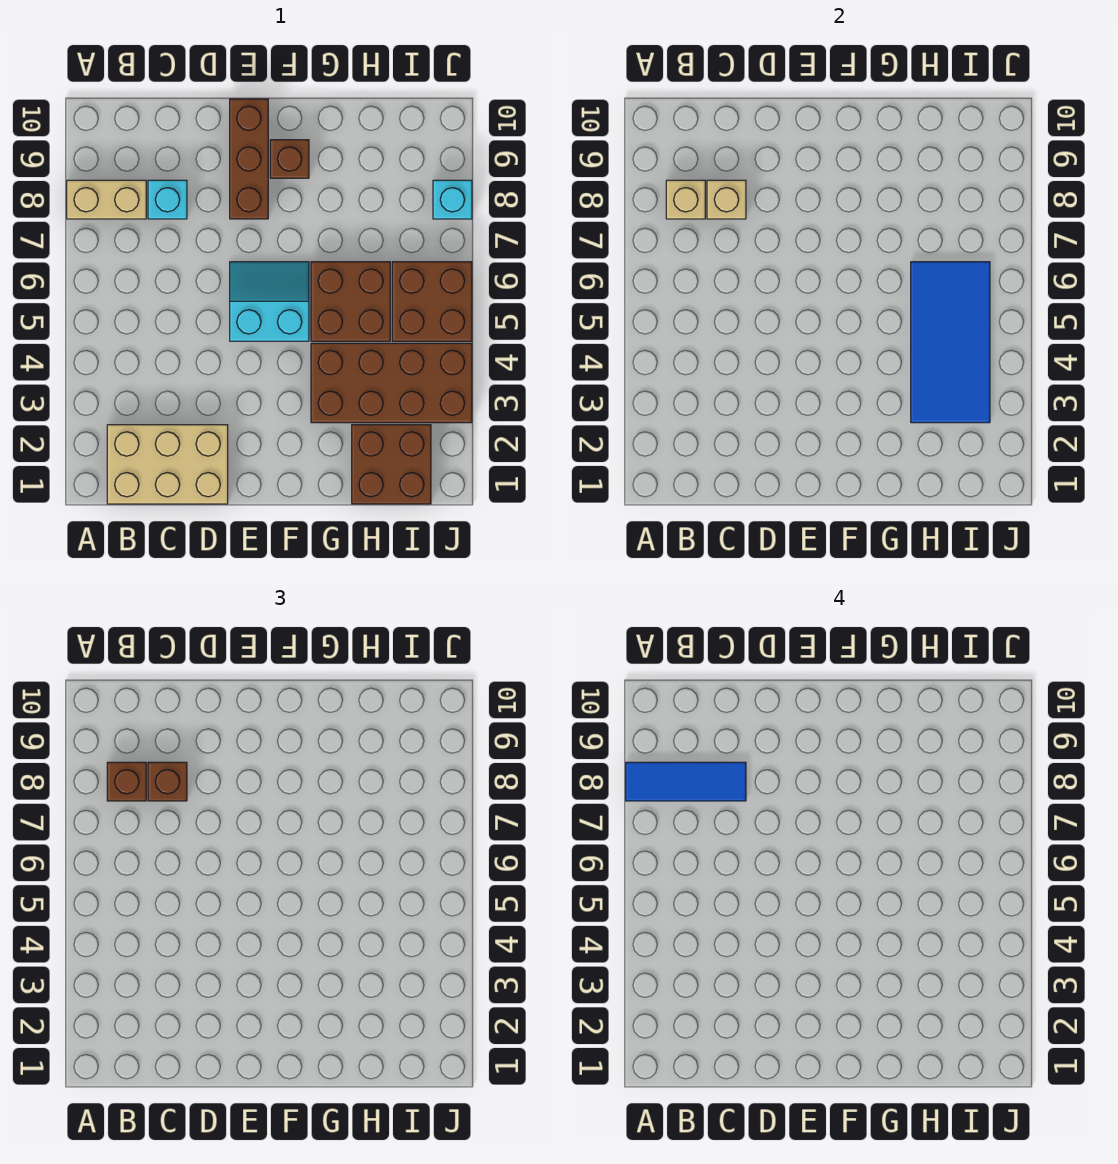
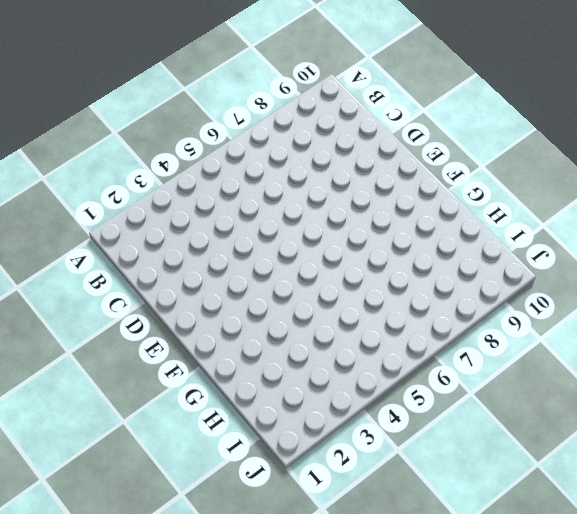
none -> tan brick A8:B8 level 1
none -> tan brick B1:D2 level 1
none -> cyan brick C8 level 1

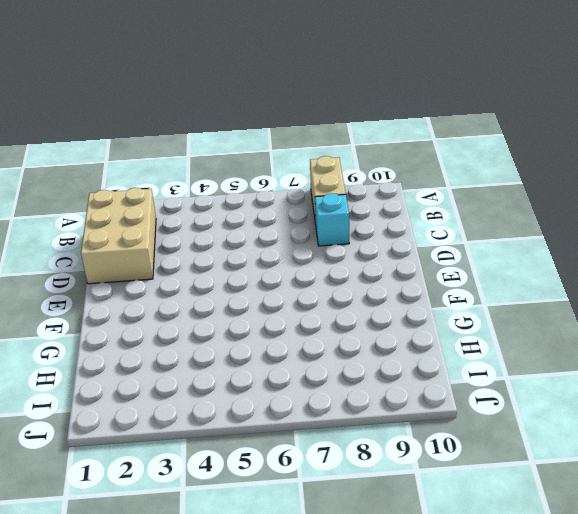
none -> cyan slope E5:F6 level 1 top 5
none -> brown brick E8:E10 level 1
none -> brown brick F9 level 1

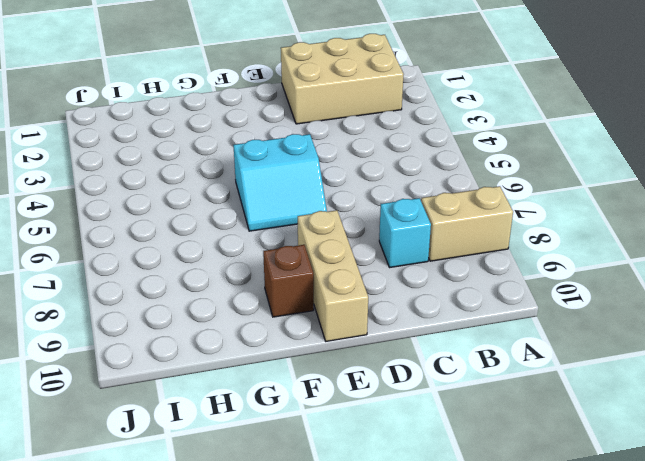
tan brick E8:E10 level 1 -> brown brick E8:E10 level 1
none -> brown brick G3:J4 level 1
none -> brown brick G5:H6 level 1
none -> brown brick H1:I2 level 1

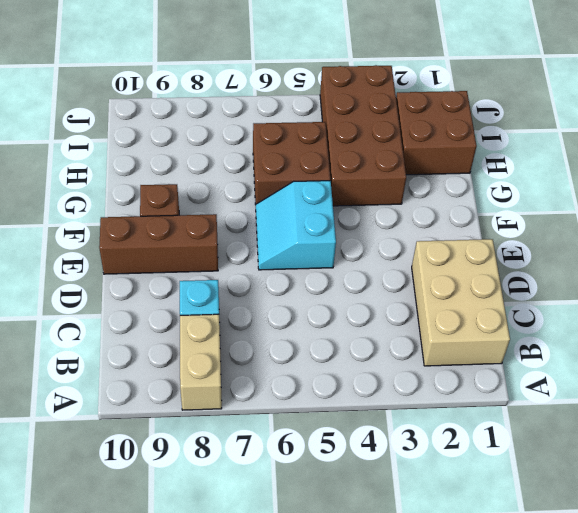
none -> brown brick I5:J6 level 1
none -> cyan brick J8 level 1
none -> tan brick B8 level 2

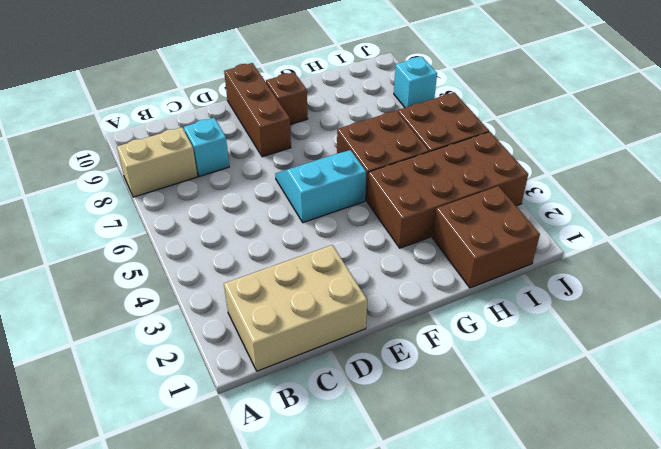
none -> tan brick B8 level 2
none -> tan brick C8 level 2
none -> blue tile H3:I6 level 2

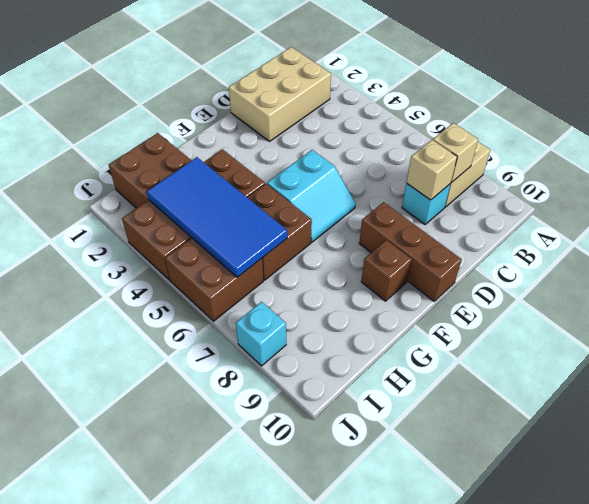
none -> brown brick B8 level 3
none -> brown brick C8 level 3
none -> blue tile A8:C8 level 4

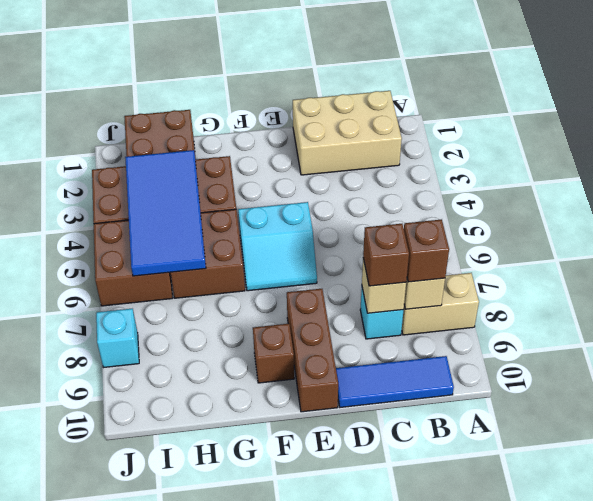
blue tile B10:D10 level 1 -> blue tile A8:C8 level 4

